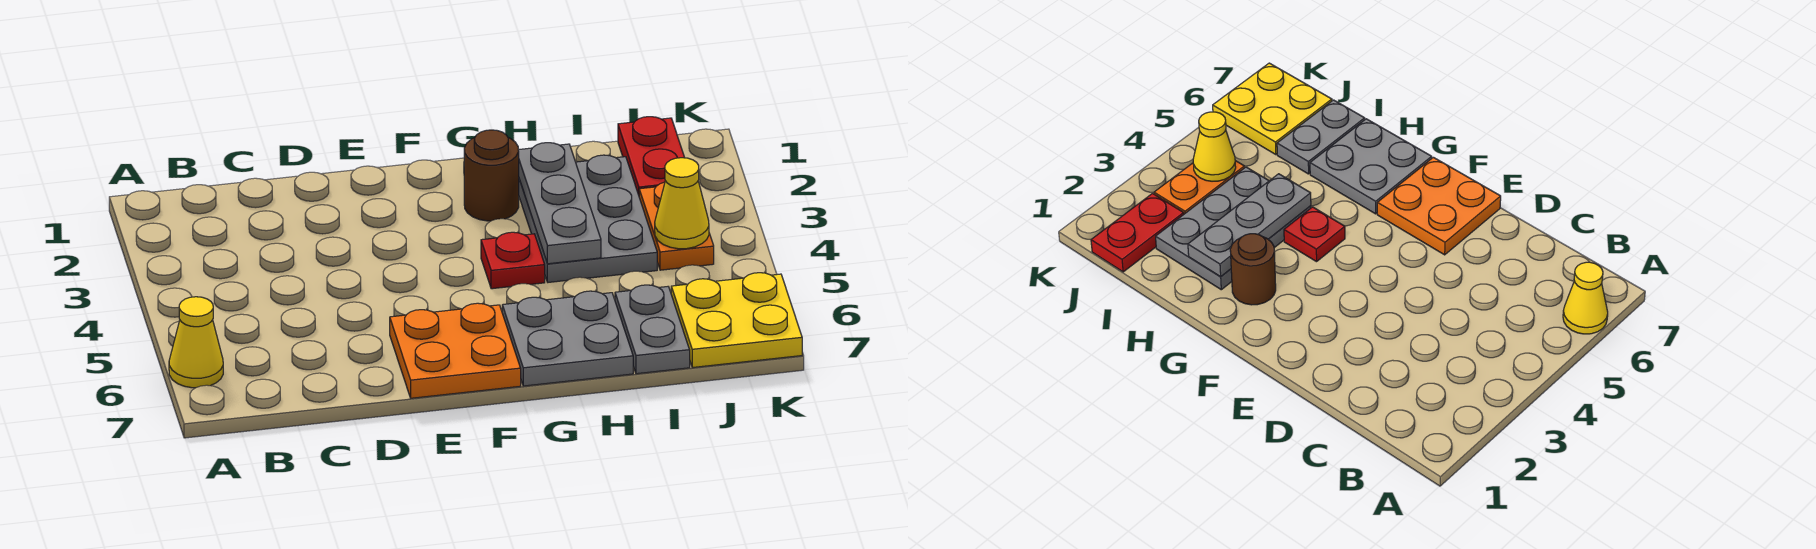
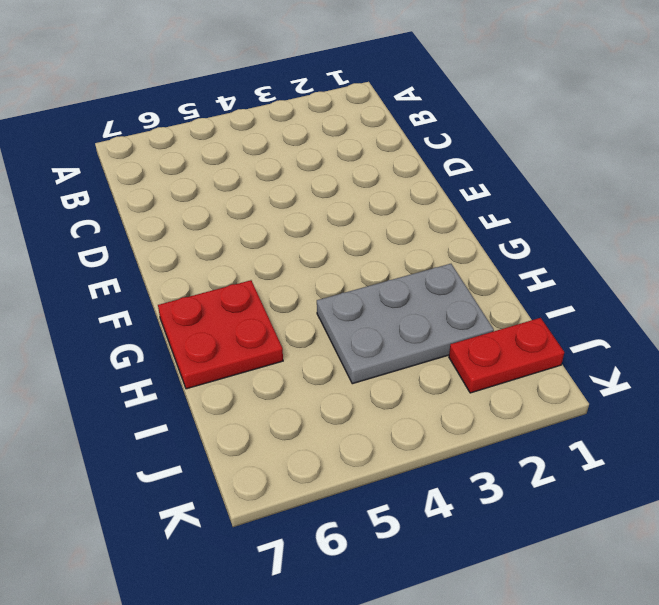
red plate G6:H7 level 1 -> grey plate G6:H7 level 1
none -> yellow cone A6 level 1
none -> orange plate E6:F7 level 1
none -> brown round brick G2 level 1

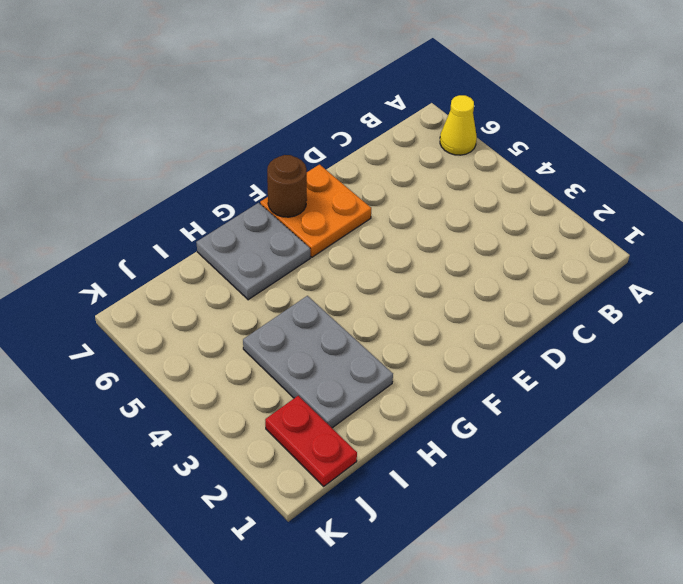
brown round brick F7 level 2 -> brown round brick G2 level 1
none -> red plate G4 level 1
none -> grey plate I6:I7 level 1
none -> orange plate J3:J4 level 1

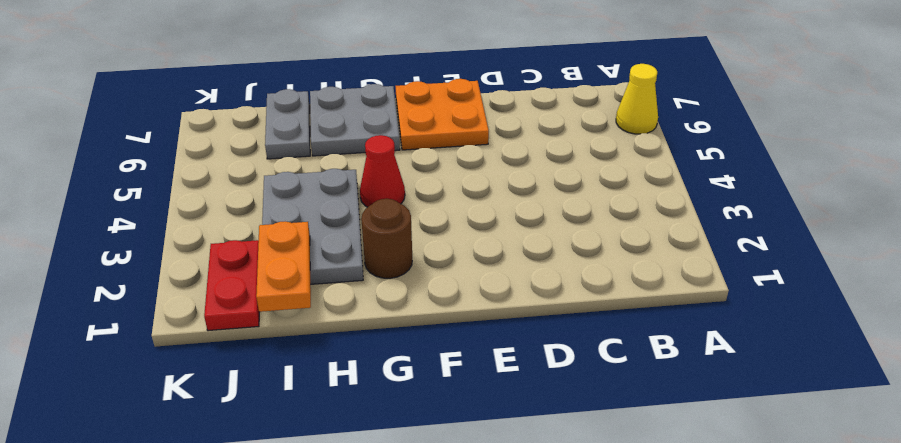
red cone G4 level 1 -> red plate G4 level 1
orange plate I1:I2 level 2 -> orange plate J3:J4 level 1
none -> yellow plate J6:K7 level 1
none -> grey plate H2:H4 level 2
none -> yellow cone J4 level 2

